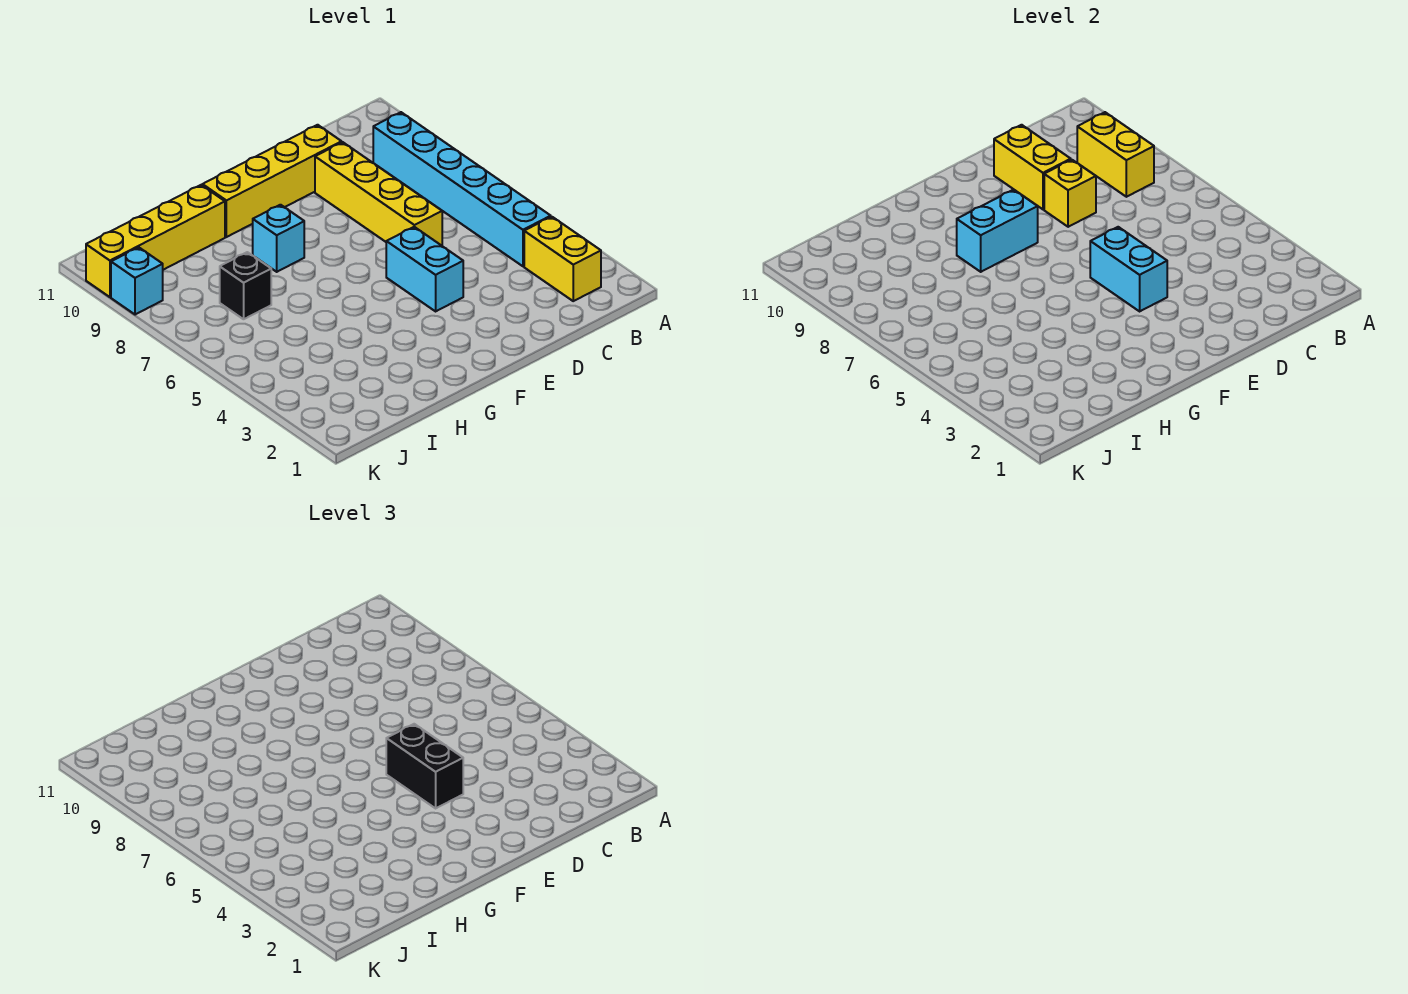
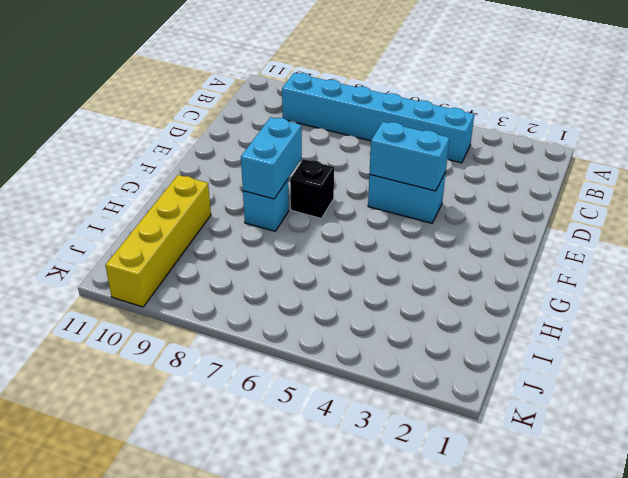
black brick F7 level 1 -> black brick I7 level 1
none -> yellow brick B2:B3 level 1
none -> yellow brick D6:D9 level 1
none -> yellow brick D10:G10 level 1

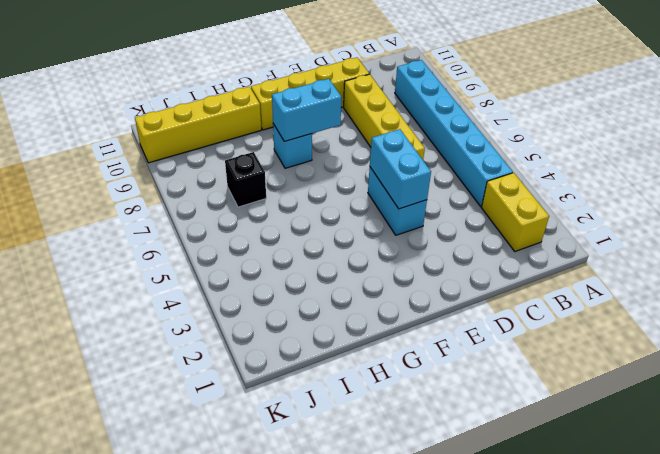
none -> cyan brick K9 level 1
none -> yellow brick B8:B9 level 2
none -> yellow brick D8 level 2

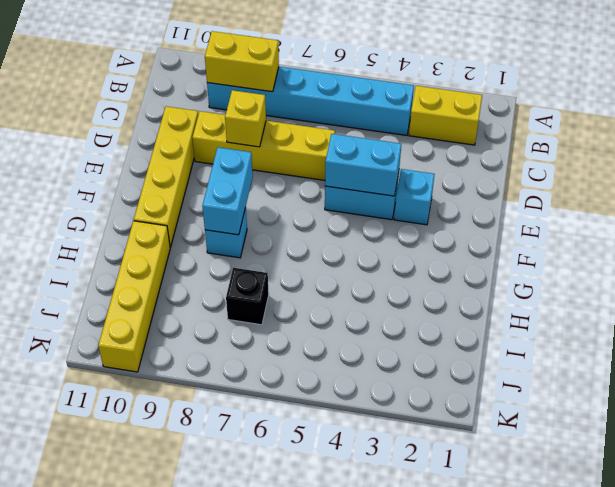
cyan brick E3 level 1 -> cyan brick K9 level 1
none -> yellow brick D9:D10 level 2
none -> black brick E4:E5 level 3

